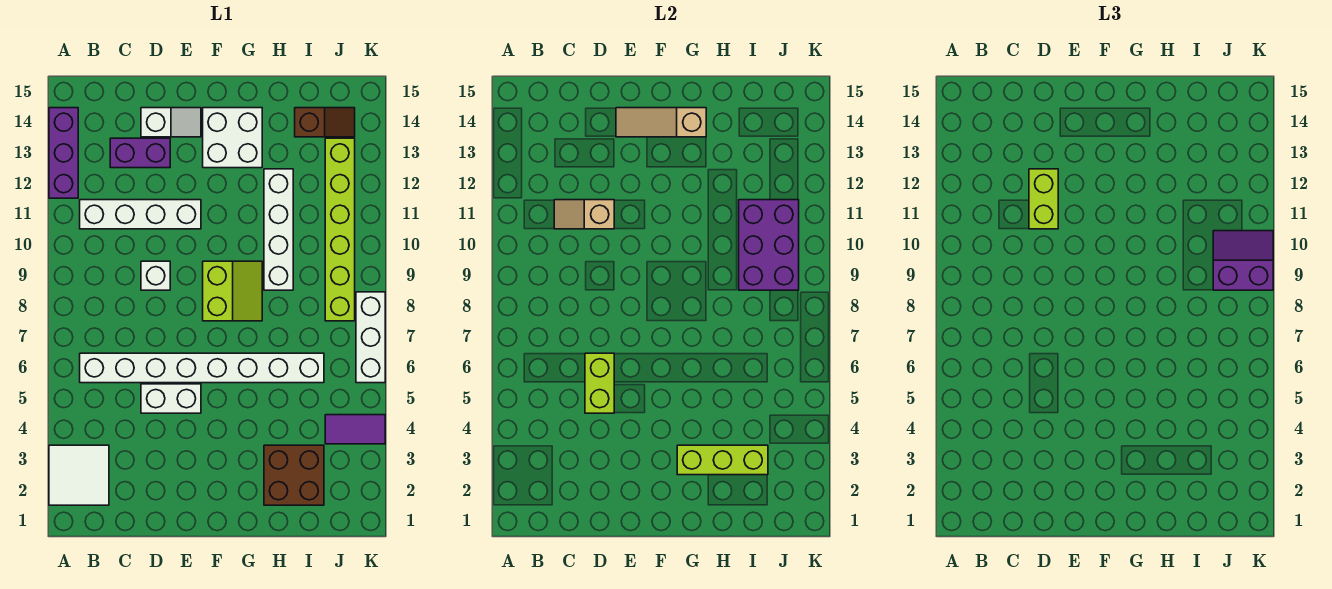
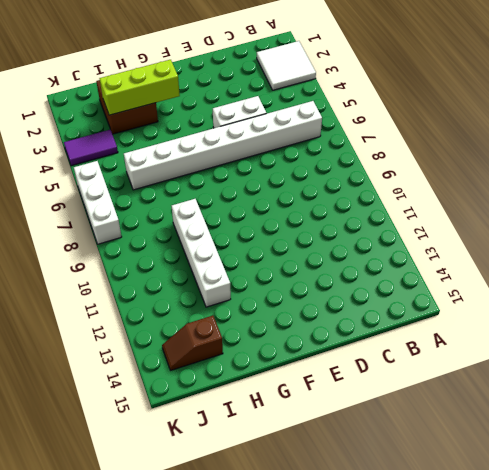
none -> purple brick A12:A14 level 1
none -> white brick B11:E11 level 1
none -> purple brick C13:D13 level 1

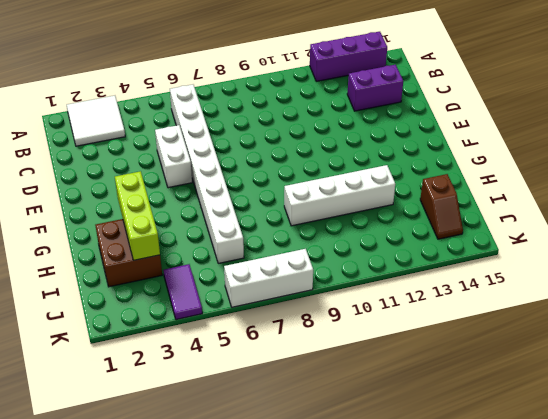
purple brick C13:C14 level 1 -> purple brick C13:D13 level 1
none -> white brick B11:E11 level 1
none -> white brick D9 level 1
none -> white slope D14:E14 level 1 top D

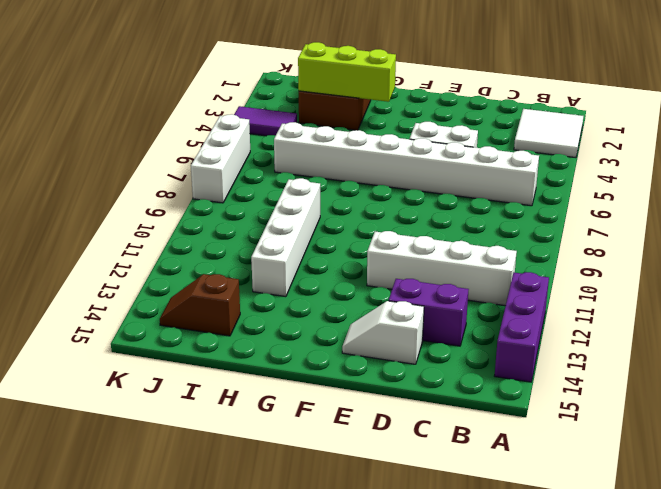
none -> white brick D9 level 1
none -> lime slope F8:G9 level 1 top F
none -> white brick F13:G14 level 1

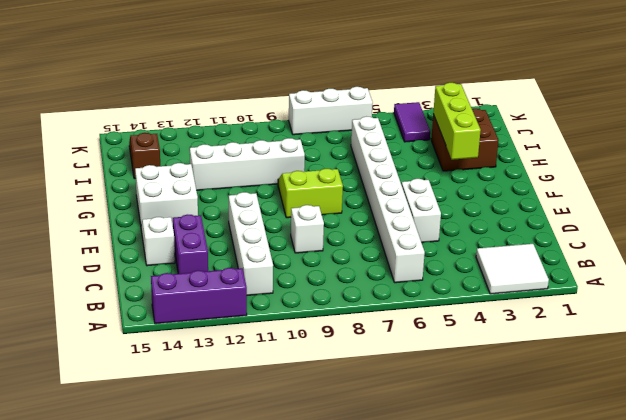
none -> lime brick J8:J13 level 1
none -> tan slope C11:D11 level 2 top D
none -> lime brick D5:D6 level 2

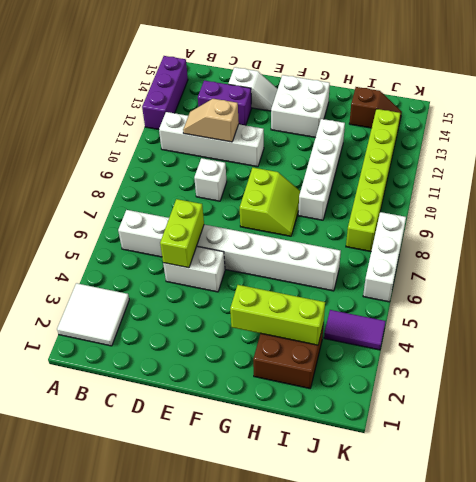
none -> tan slope E14:G14 level 2 top G
none -> purple brick I9:J11 level 2
none -> lime brick D11:D12 level 3

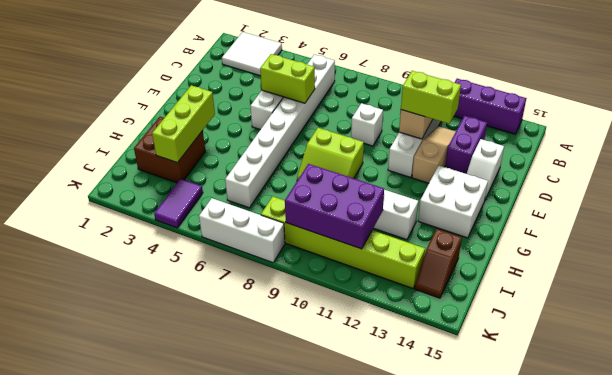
tan slope C12:E12 level 1 top E -> tan slope E14:G14 level 2 top G
none -> purple slope J9:K10 level 3 top 9

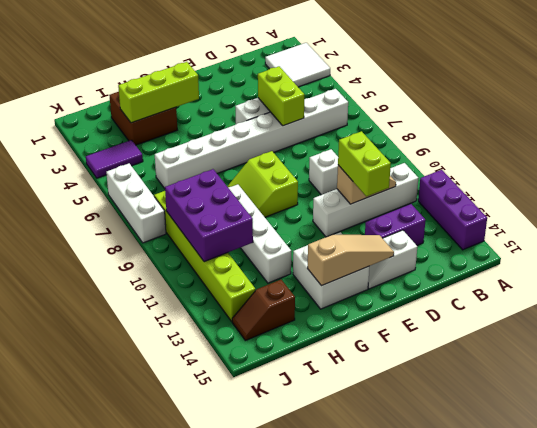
none -> purple slope J9:K10 level 3 top 9

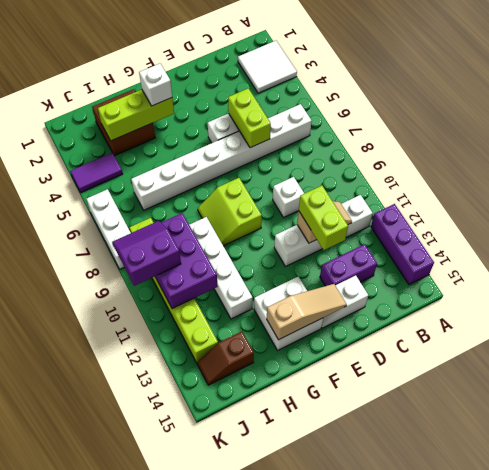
white brick G3 level 3 -> none
purple slope J9:K10 level 3 top 10 -> purple slope J9:K10 level 3 top 9

